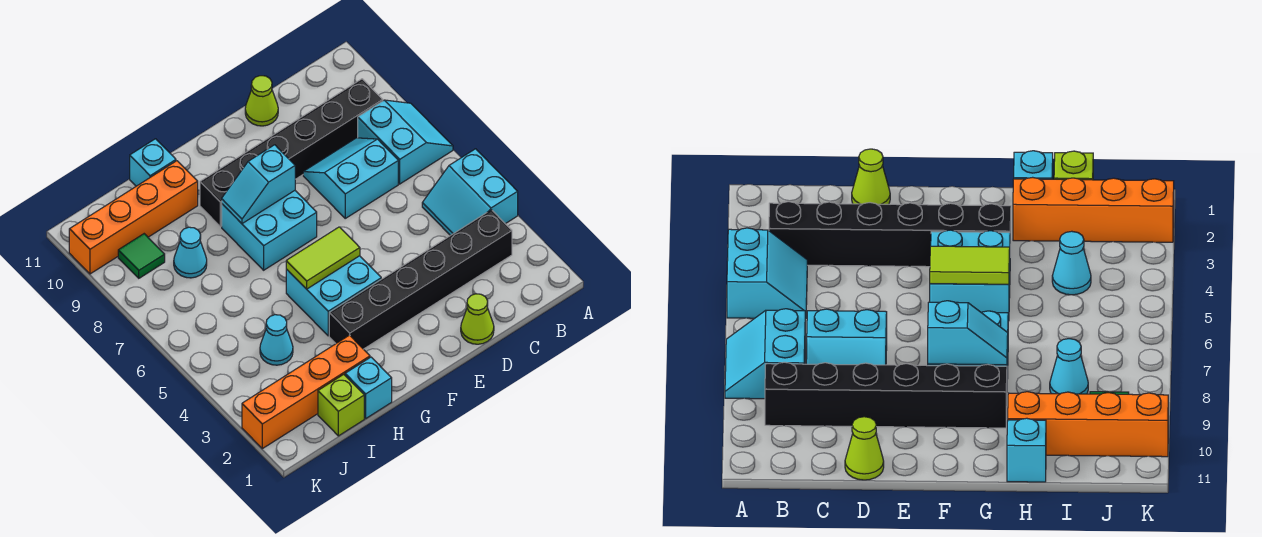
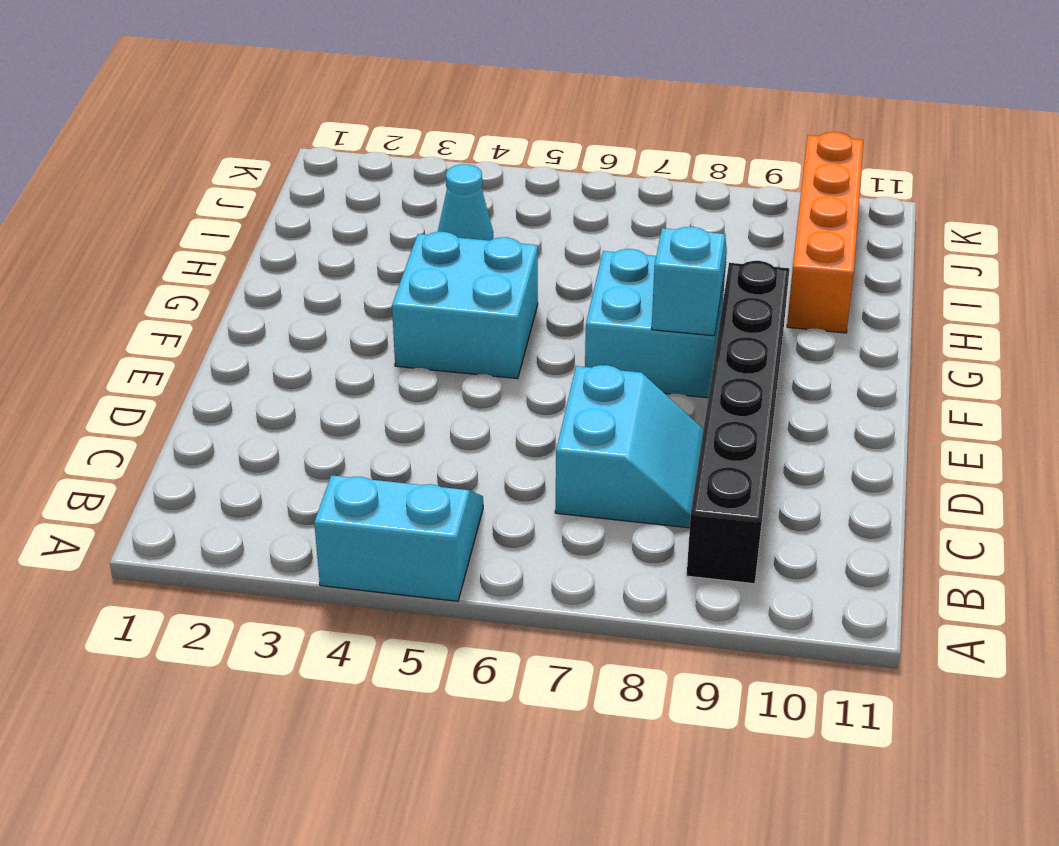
none -> cyan slope A7:B8 level 1 top B
none -> black brick B3:G3 level 1
none -> lime cone D1 level 1

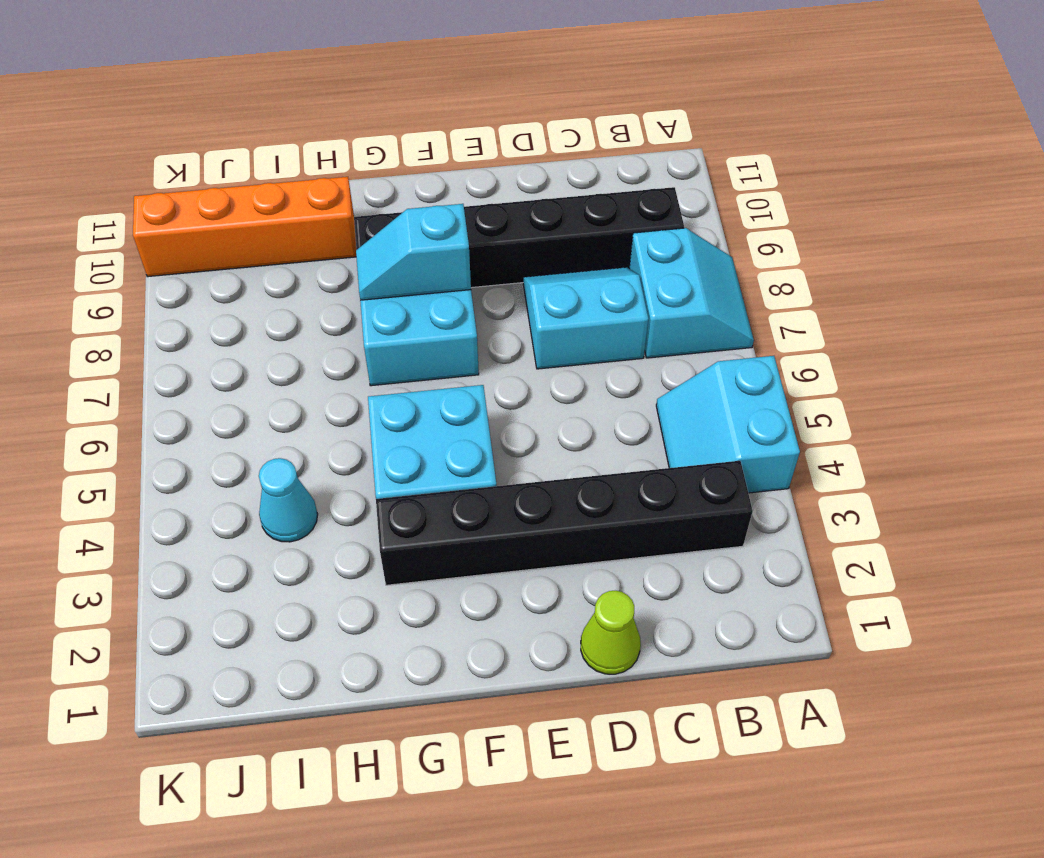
none -> lime cone D11 level 1
none -> cyan brick H1 level 1
none -> orange brick H2:K2 level 1

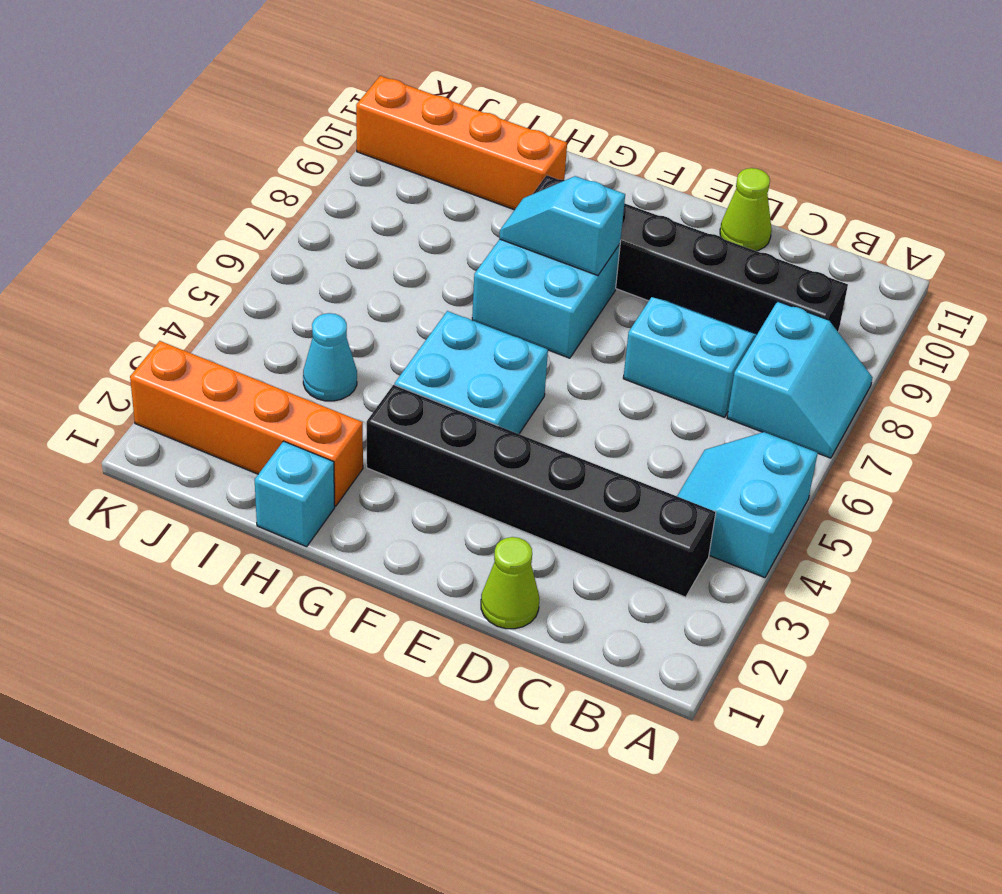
none -> cyan brick H11 level 1
none -> lime brick I1 level 1
none -> cyan cone I8 level 1

